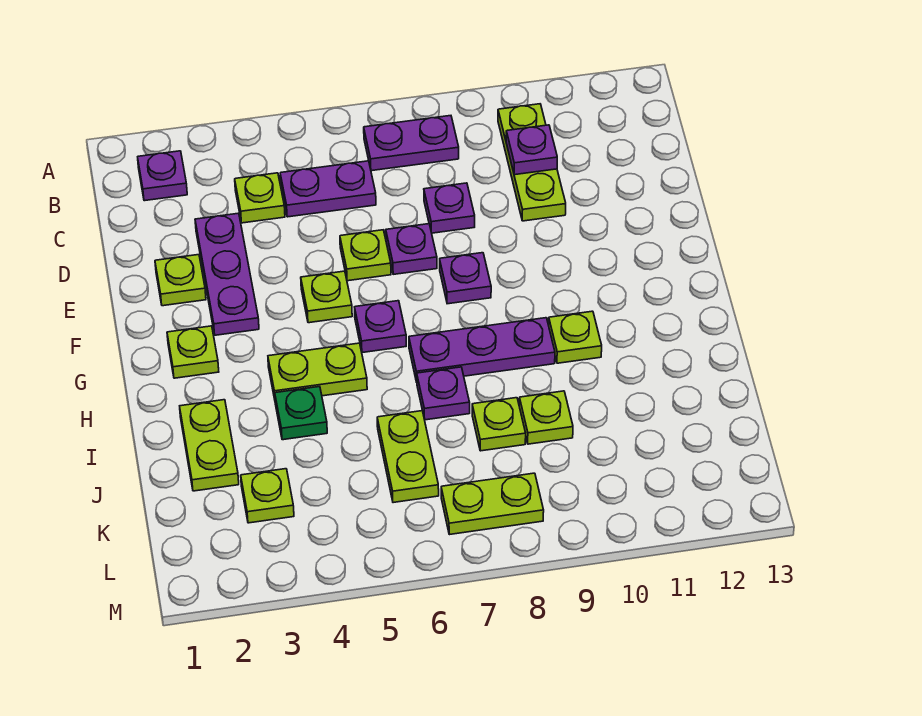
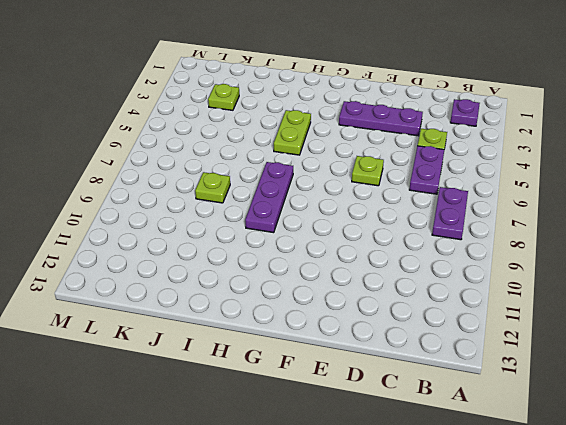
none -> lime plate B10:D10 level 1
none -> purple plate D8 level 1
none -> lime plate E2 level 1

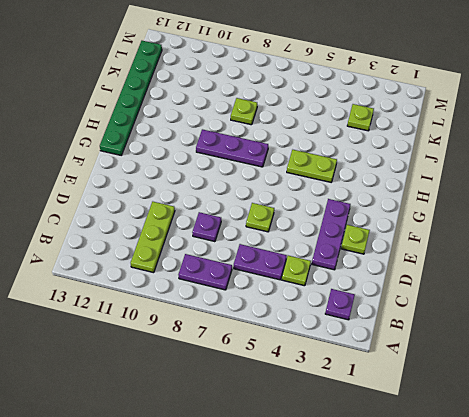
green plate G13:L13 level 1 -> none
none -> purple plate E7 level 1
none -> lime plate F5 level 1
none -> purple plate F8 level 1

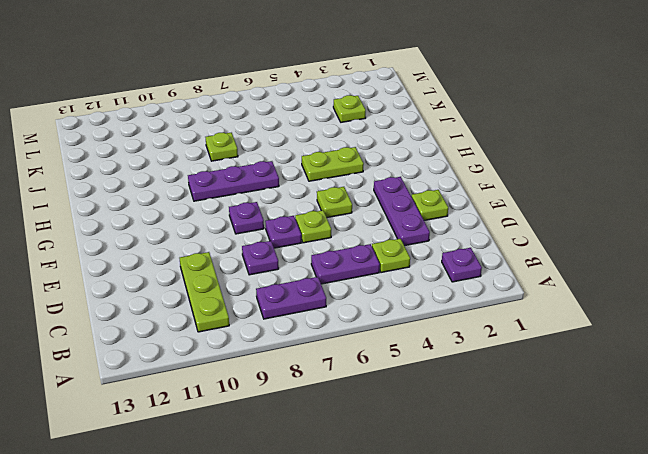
none -> lime plate G2 level 1
none -> purple plate G6 level 1
none -> lime plate H10 level 1

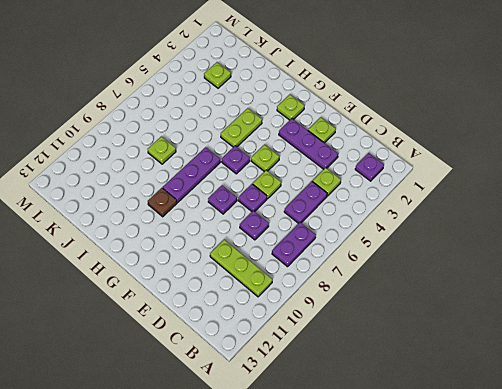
brown plate H10 level 1 -> lime plate H10 level 1
none -> lime plate I2:J2 level 1
none -> green plate I4 level 1
none -> purple plate I7 level 1

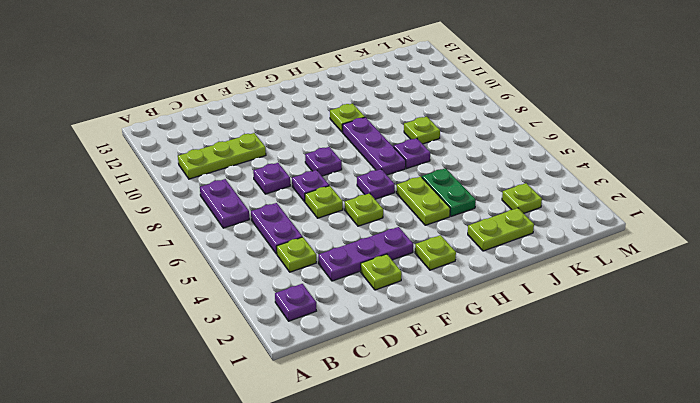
green plate I4:I5 level 1 -> green plate I4 level 1
none -> lime plate J6:K6 level 1
none -> lime plate J9 level 1
none -> lime plate L7:L8 level 1

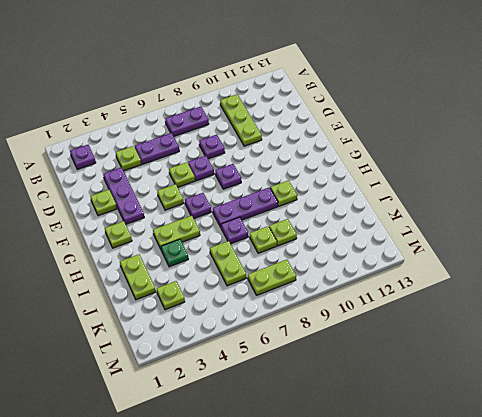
none -> purple plate C10 level 2

